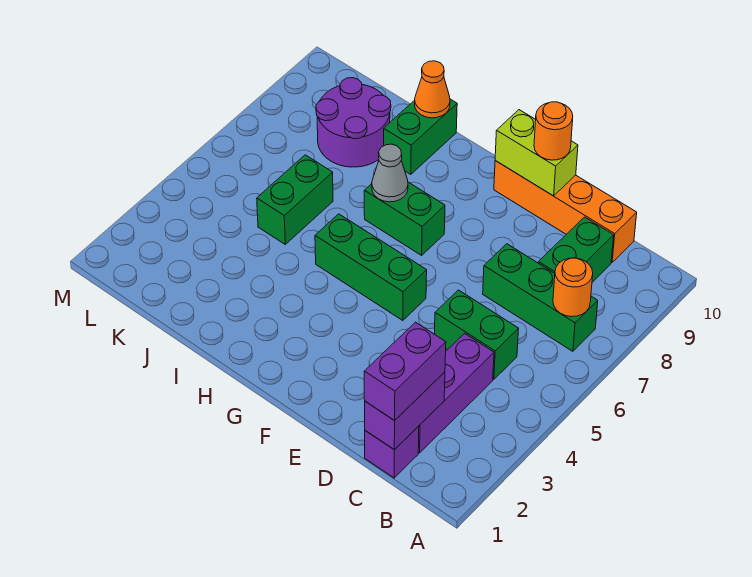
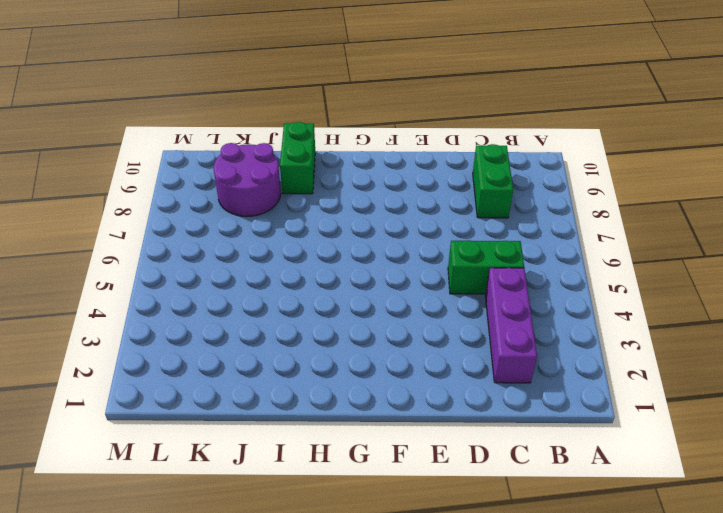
none -> green brick B7:D7 level 1
none -> purple brick C1 level 1
none -> orange brick C10:F10 level 1

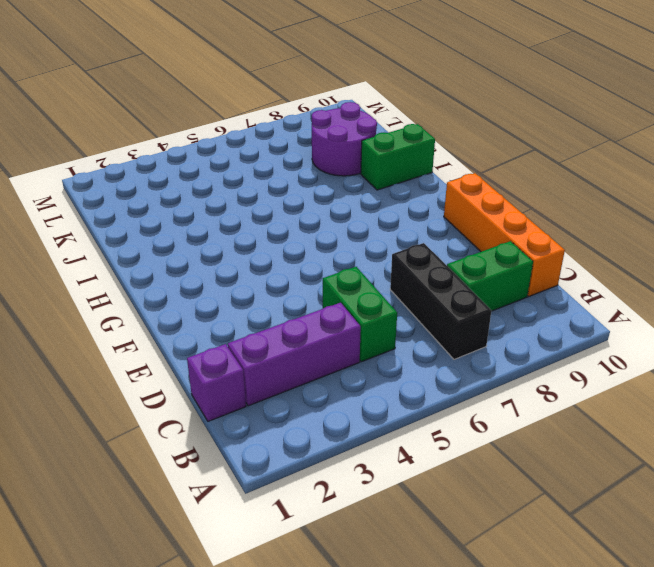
black brick B7:D7 level 1 -> green brick B7:D7 level 1
none -> green brick F5:H5 level 1
none -> green brick G7:H7 level 1
none -> green brick J5:J6 level 1

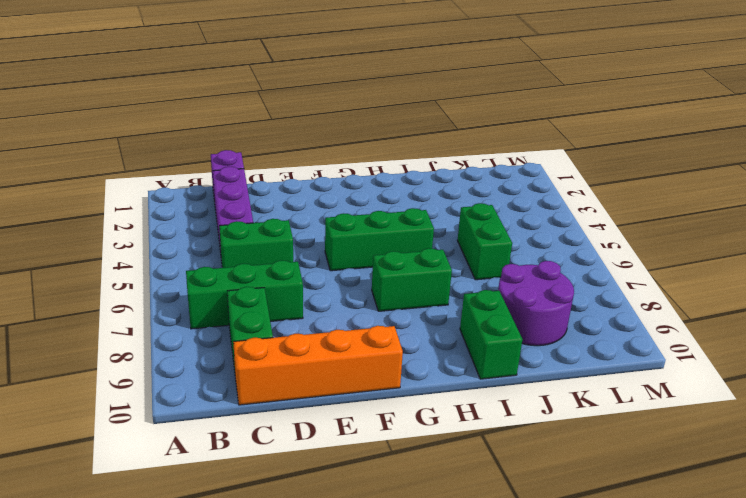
none -> orange round brick B7 level 2
none -> purple brick C1:C2 level 2
none -> lime brick E10:F10 level 2

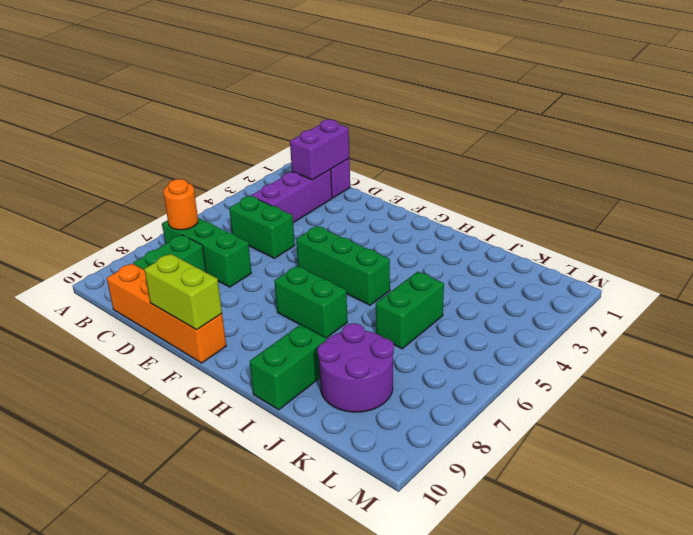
none -> grey cone H7 level 2
none -> orange cone I10 level 2
none -> purple brick C1:C2 level 3

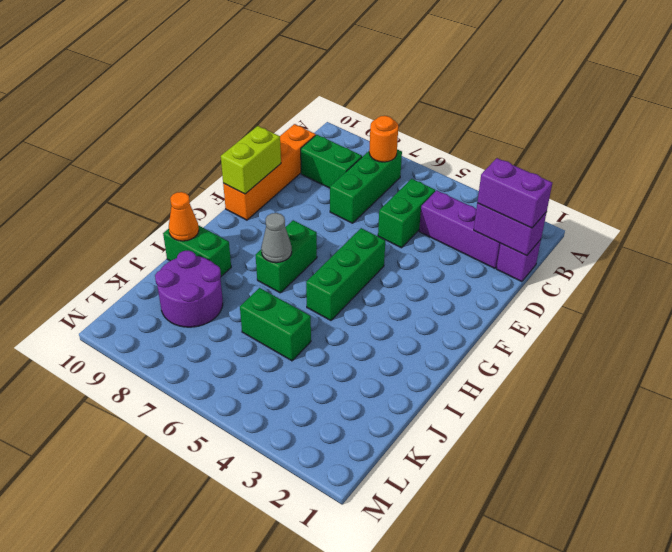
none -> orange round brick E10 level 3

